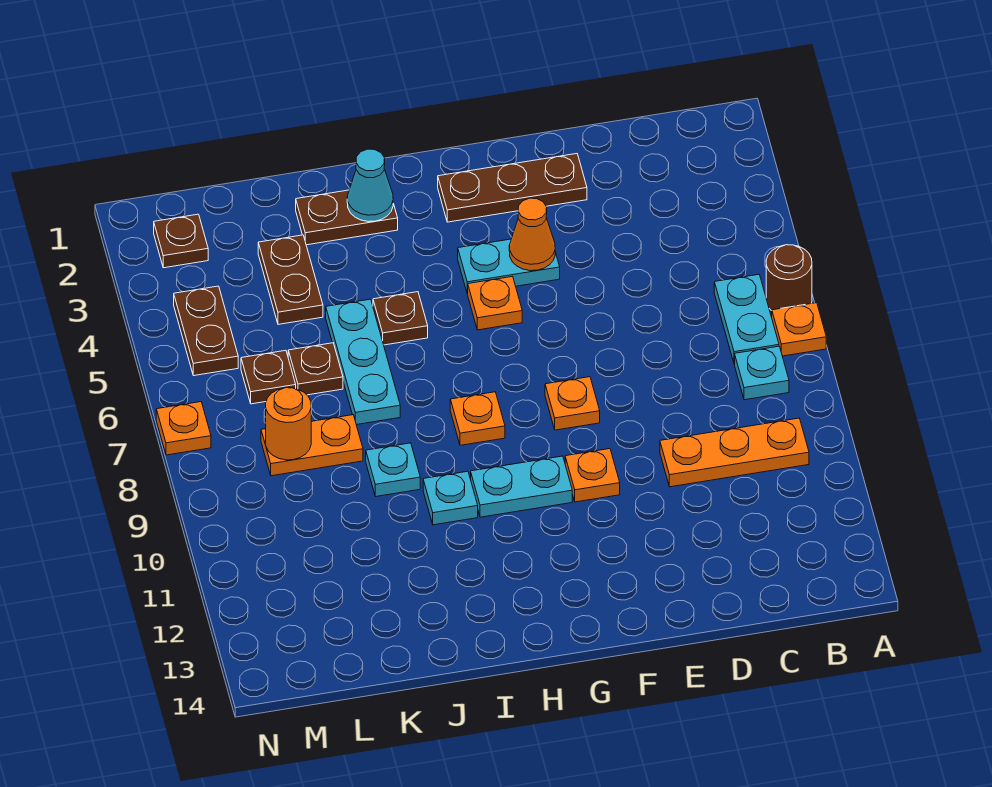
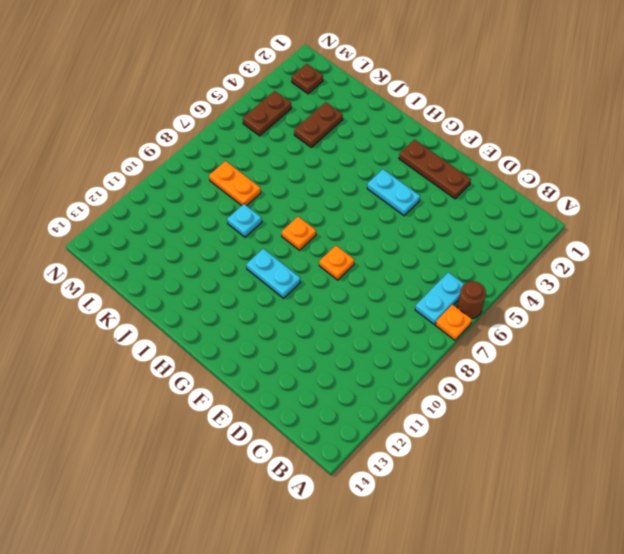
none -> cyan plate B8 level 1
none -> orange plate B10:D10 level 1
none -> orange plate F10 level 1

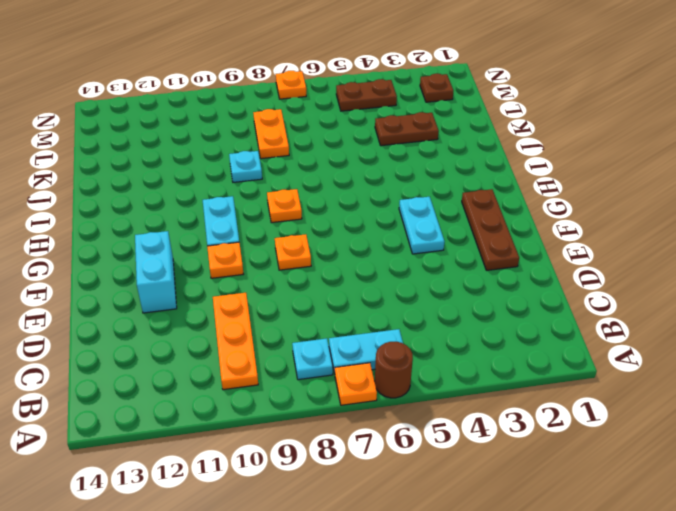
cyan brick E12:F12 level 1 -> none
none -> orange plate G5 level 1
none -> brown plate I2:J2 level 1
none -> brown plate I5 level 1

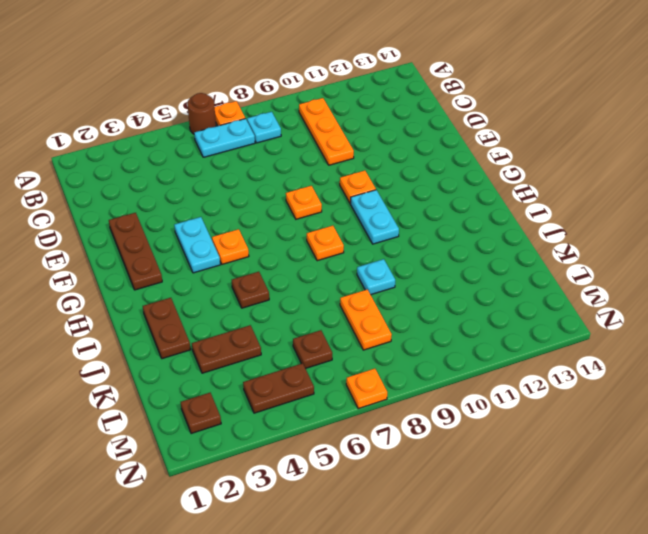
none -> cyan plate I10 level 1
none -> cyan plate J5:J7 level 1
none -> brown plate K6 level 1

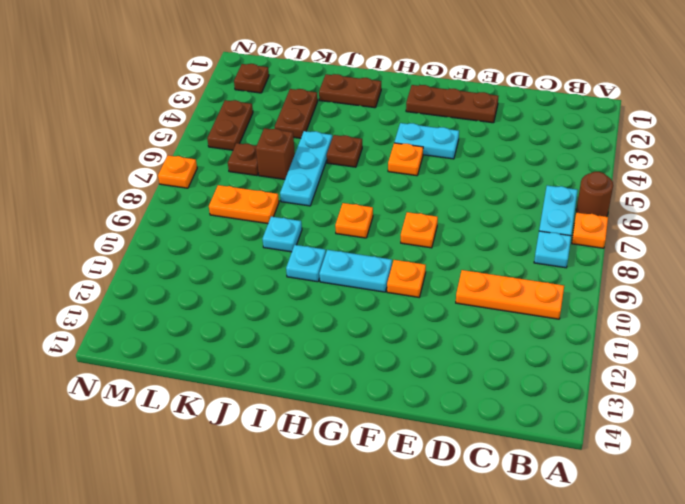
brown brick K6 level 1 -> brown plate K6 level 1
none -> orange cone F4 level 2
none -> cyan cone I2 level 2
none -> orange round brick L8 level 2

